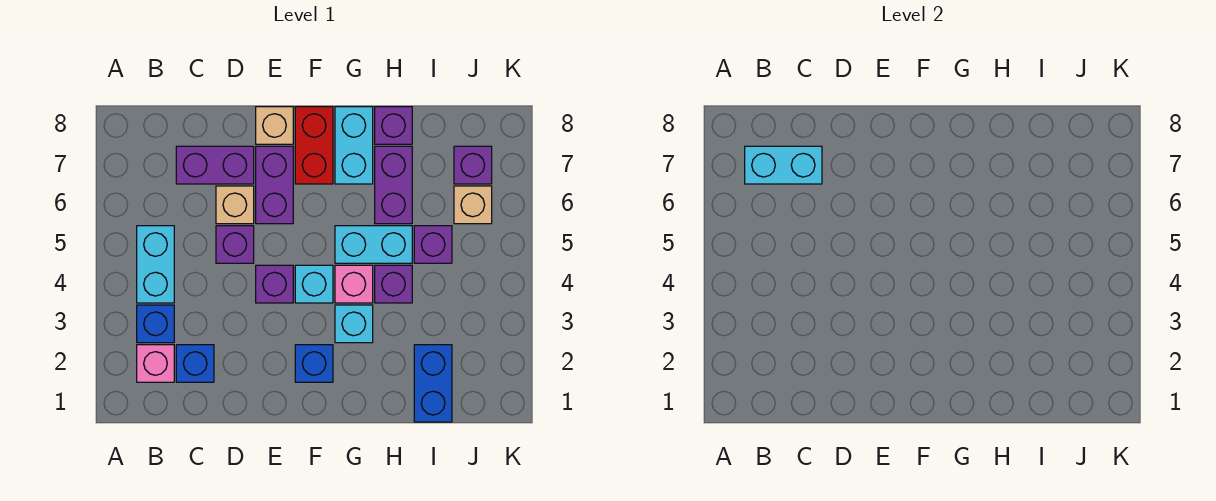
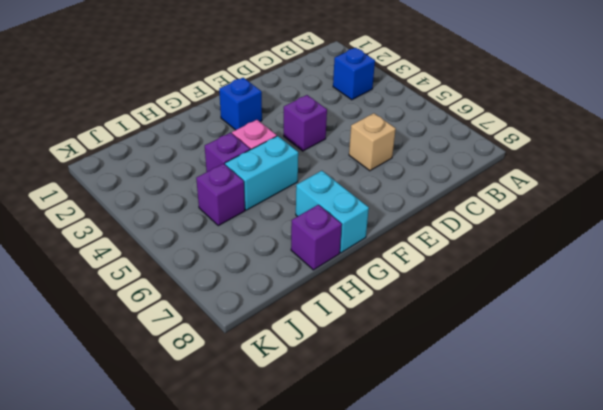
none -> pink brick B2 level 1
none -> cyan brick B4:B5 level 1
none -> blue brick C2 level 1

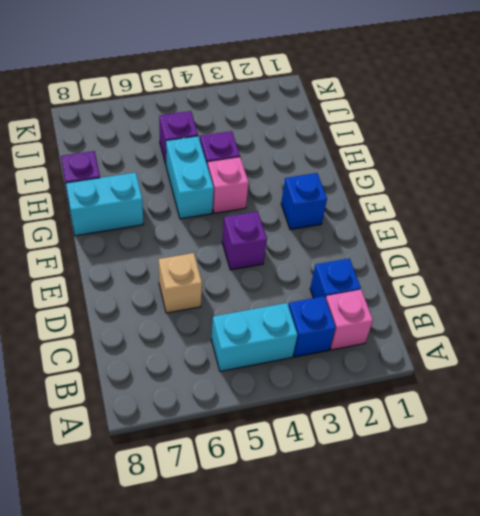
none -> purple brick C7:D7 level 1
none -> purple brick D5 level 1
none -> purple brick E6:E7 level 1

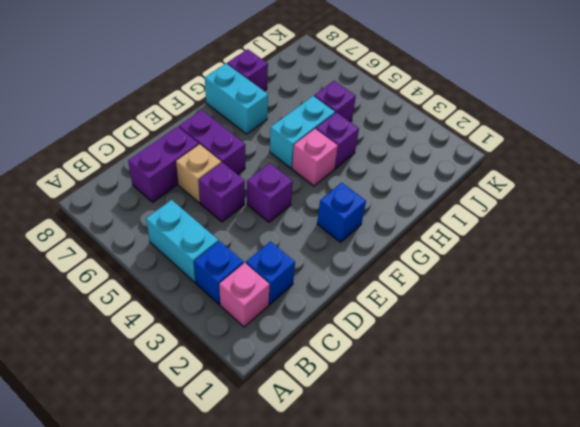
none -> tan brick E8 level 1
none -> cyan brick F4 level 1
none -> red brick F7:F8 level 1

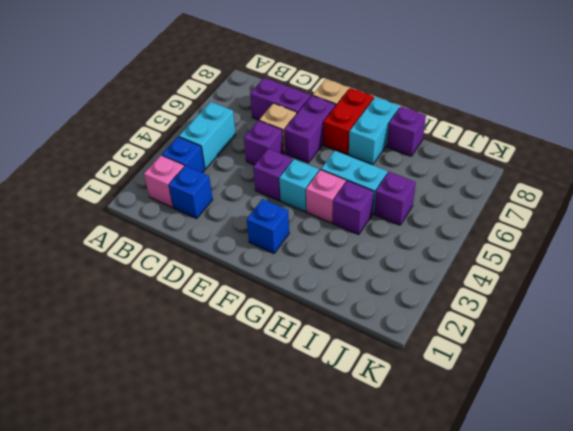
none -> cyan brick G3 level 1
none -> purple brick H6:H7 level 1
none -> blue brick I1:I2 level 1

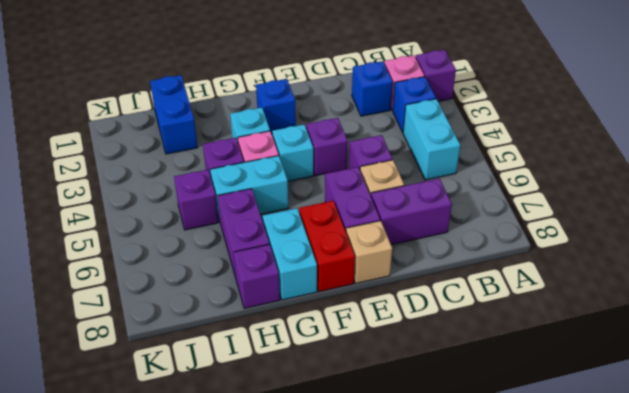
purple brick A2 level 1 -> purple brick J7 level 1
none -> tan brick J6 level 1
none -> cyan brick B7:C7 level 2

